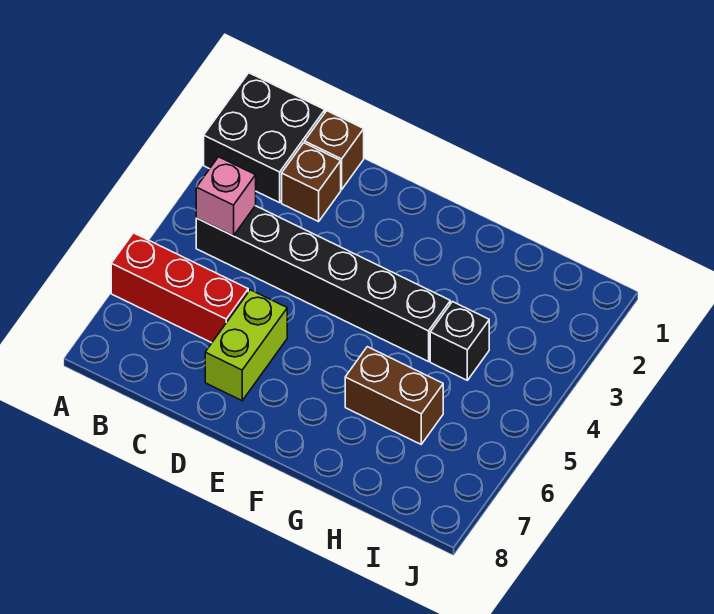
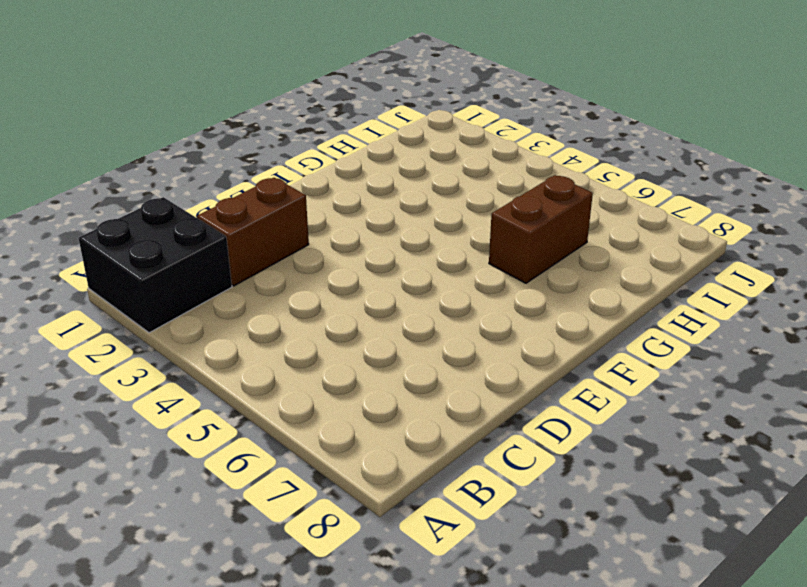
brown brick C2:D2 level 1 -> brown brick C2 level 1
none -> red brick A6:C6 level 1
none -> black brick B4:G4 level 1

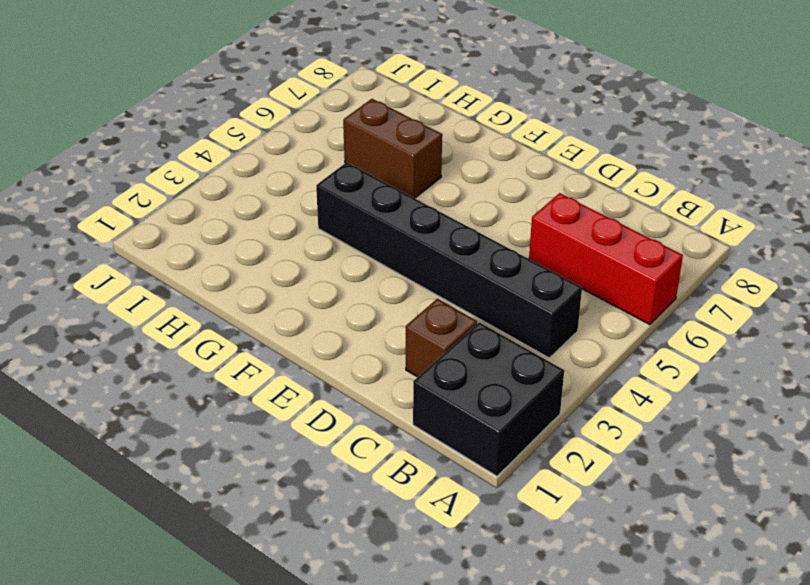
none -> brown brick C1 level 1
none -> lime brick D6:D7 level 1

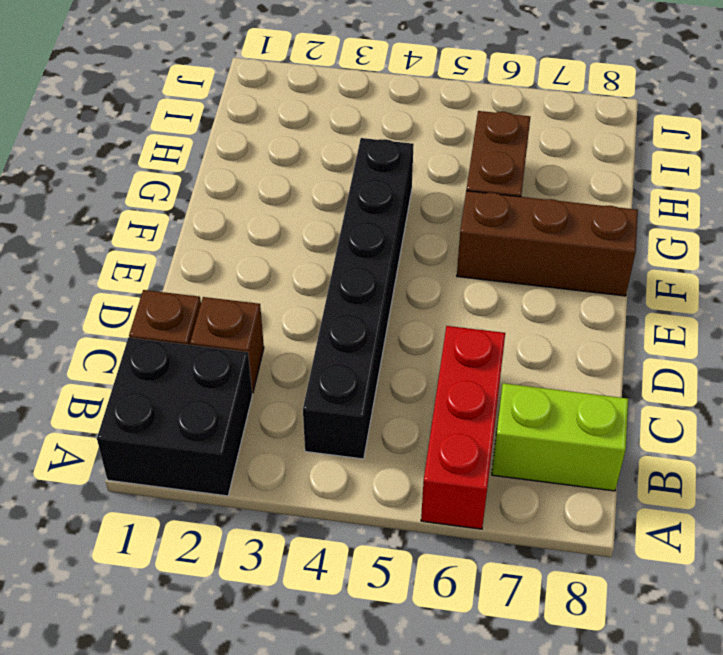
lime brick B7:B8 level 1 -> lime brick D6:D7 level 1
brown brick F6:F8 level 1 -> none
none -> black brick H4 level 1
none -> pink brick B4 level 2

